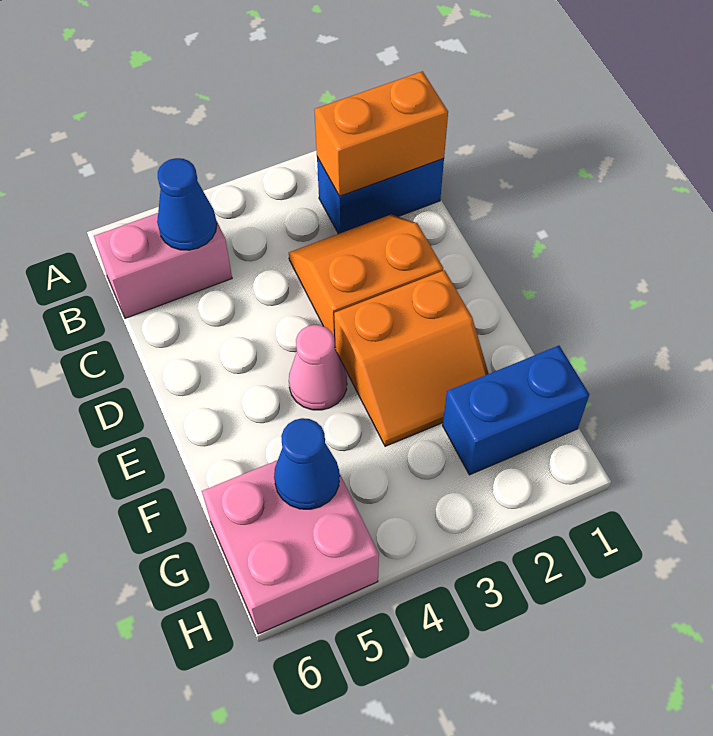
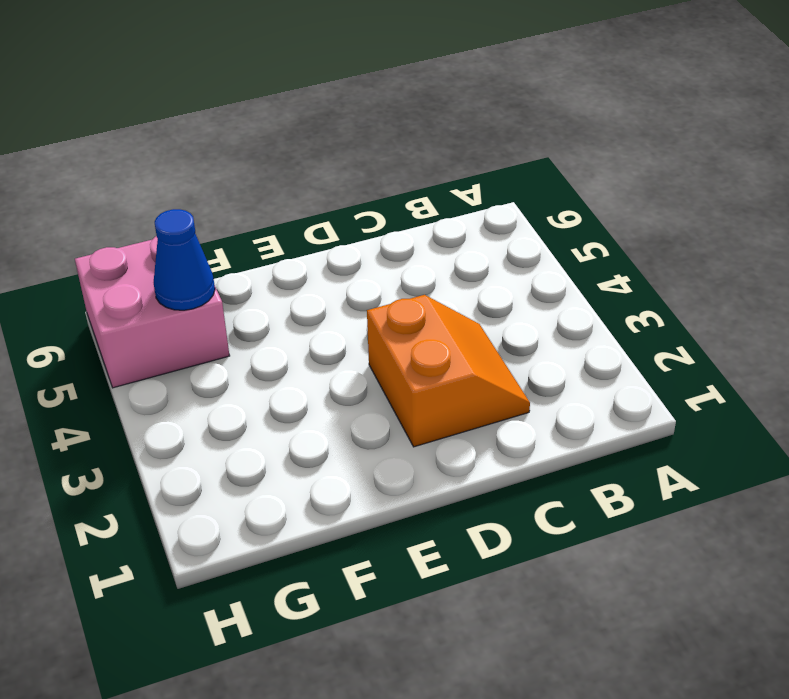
none -> blue brick B1:B2 level 1
none -> pink brick B5:B6 level 1

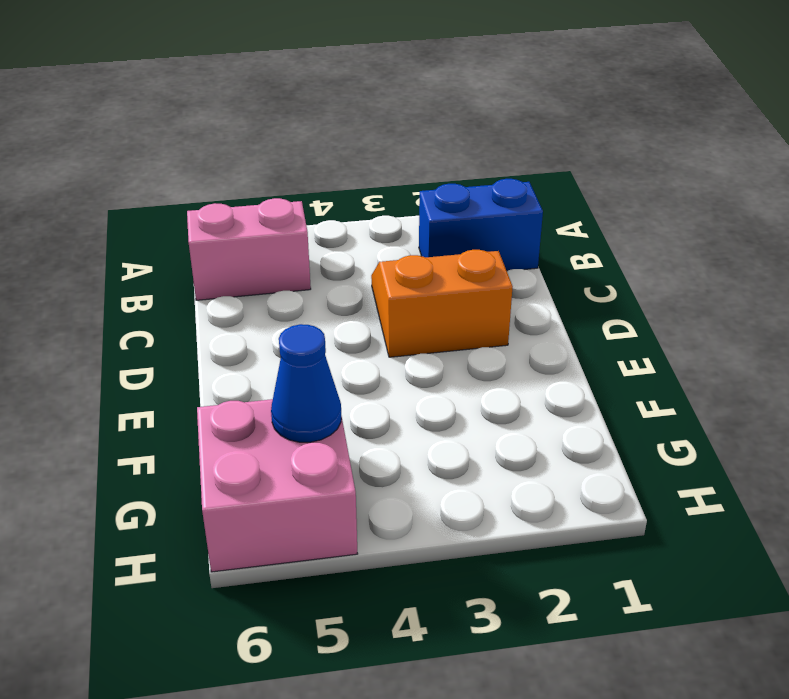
none -> orange slope E2:F3 level 1 top E
none -> pink cone E4 level 1

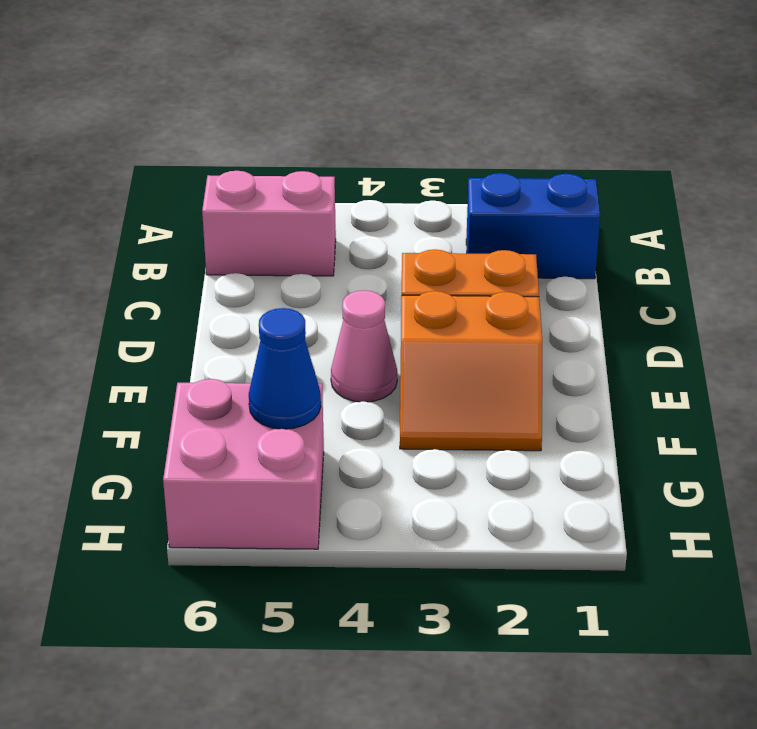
none -> blue brick G1:G2 level 1
none -> orange brick B1:B2 level 2

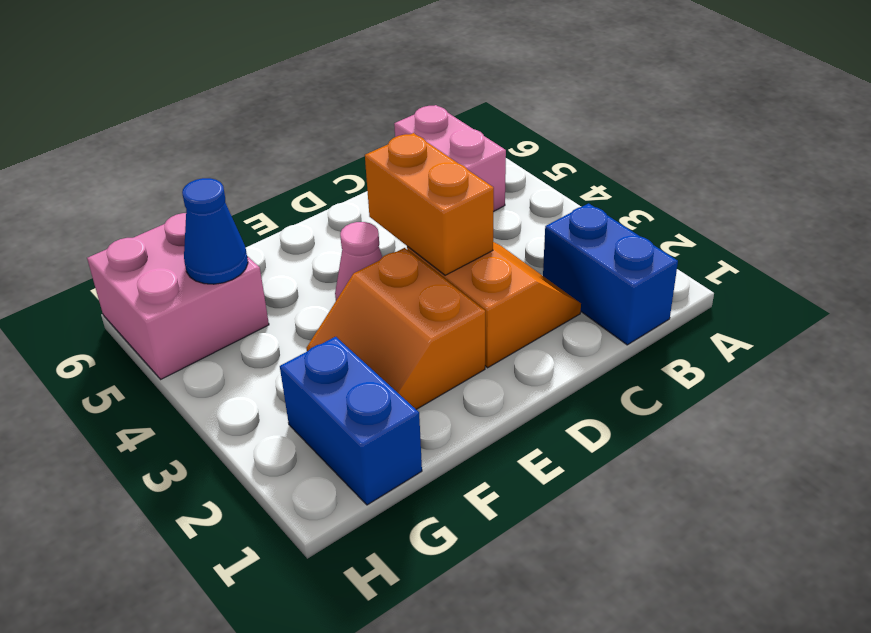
orange brick D3:D4 level 2 -> orange brick B1:B2 level 2
none -> blue cone B5 level 2

